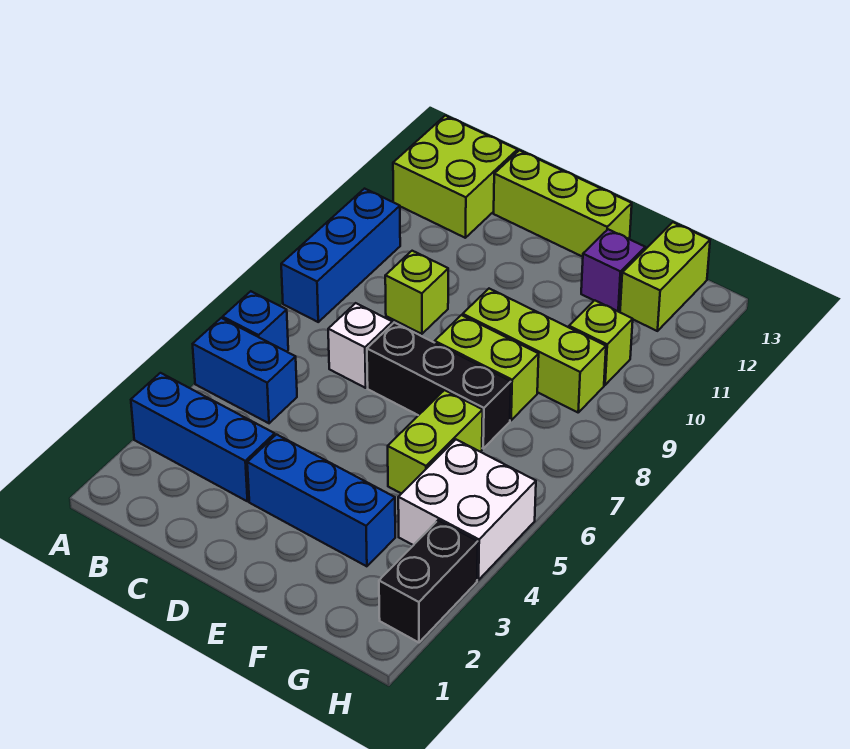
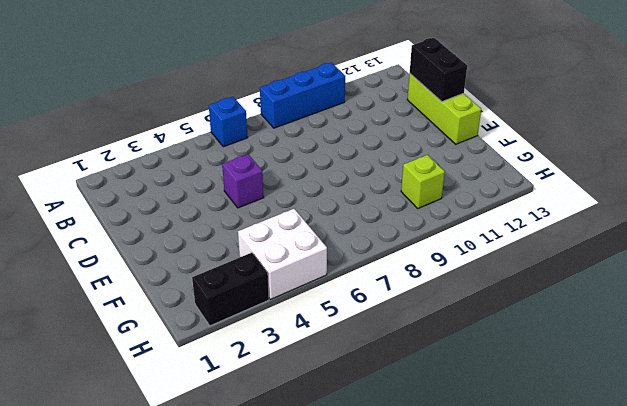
black brick C13:D13 level 2 -> none
purple brick D5 level 1 -> purple brick F12 level 1
none -> blue brick A3:C3 level 1
none -> blue brick A5:B5 level 1
none -> lime brick A12:B13 level 1

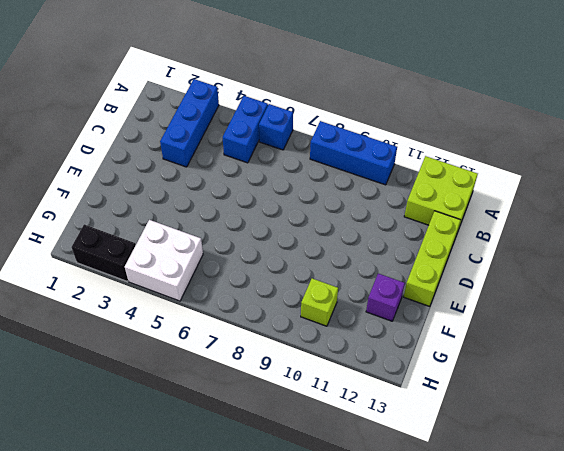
none -> white brick C7 level 1
none -> lime brick C9 level 1
none -> blue brick D3:F3 level 1

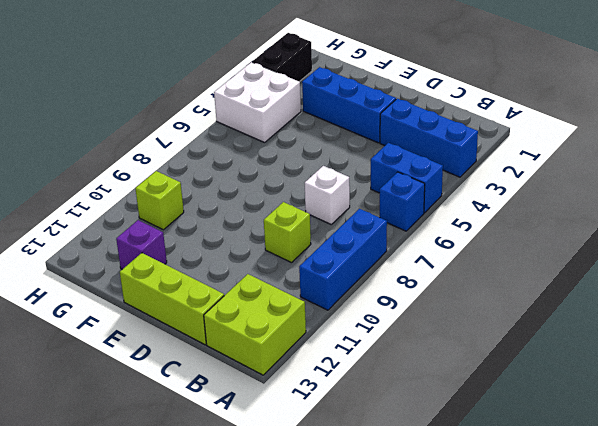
none -> black brick D7:F7 level 1
none -> lime brick E8:F8 level 1
none -> lime brick E9:G9 level 1

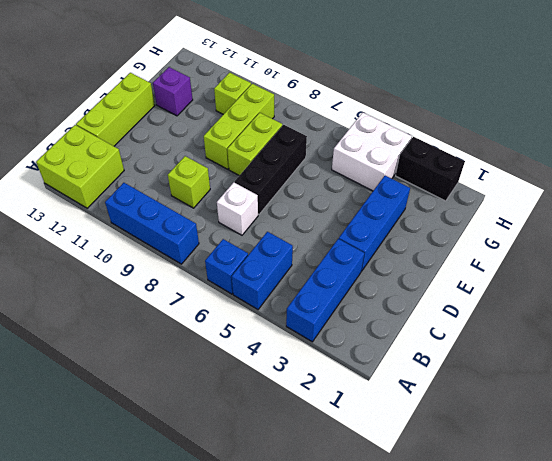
none -> lime brick F5:F6 level 1
none -> lime brick G12:G13 level 1

